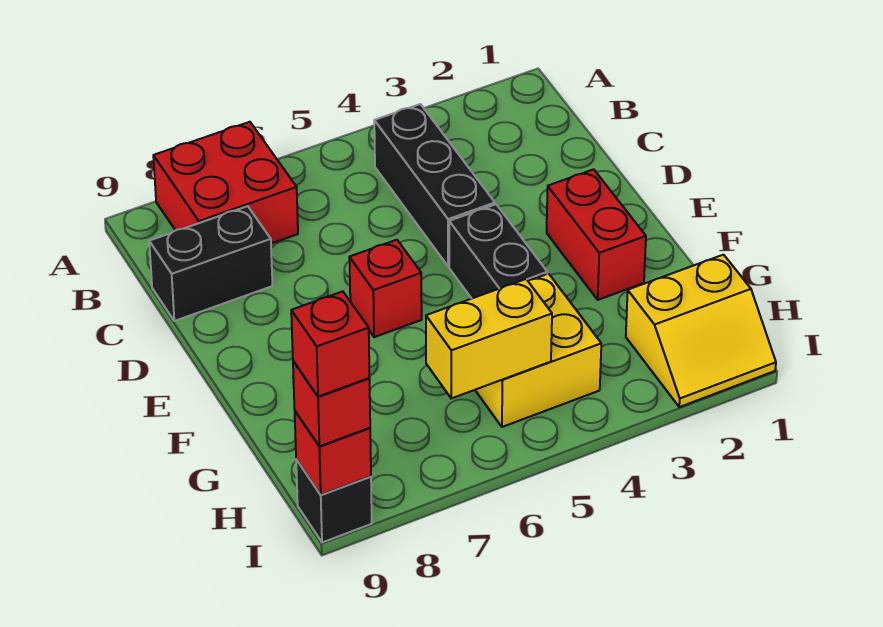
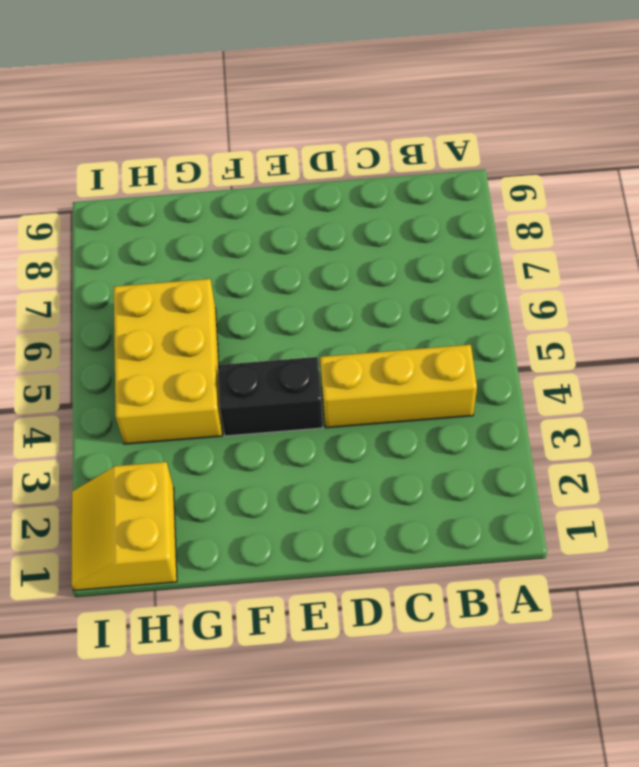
yellow brick B4:D4 level 1 -> black brick B4:D4 level 1
yellow brick G4:H6 level 1 -> yellow brick G4:H5 level 1
none -> red brick A7:B8 level 1
none -> black brick C8:C9 level 1
none -> red brick E2:F2 level 1

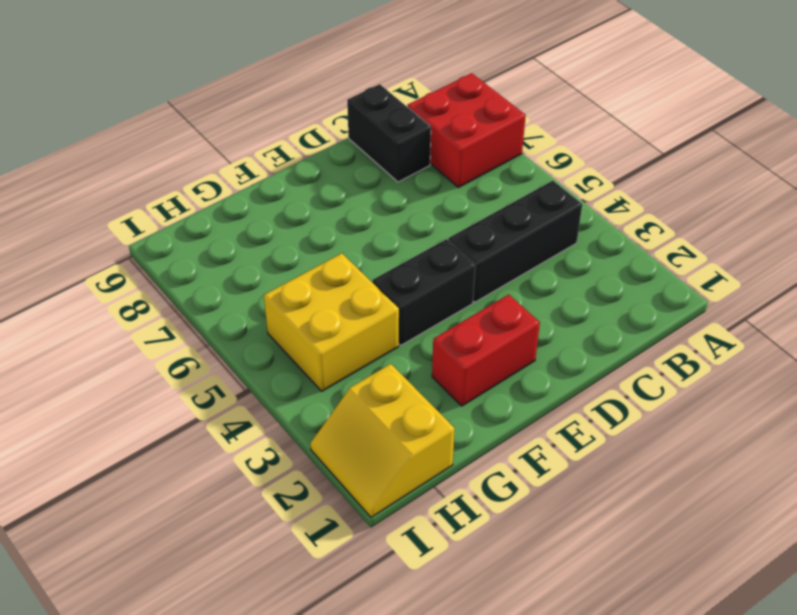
none -> red brick E6 level 1
none -> black brick I9 level 1
none -> yellow brick H5:H6 level 2

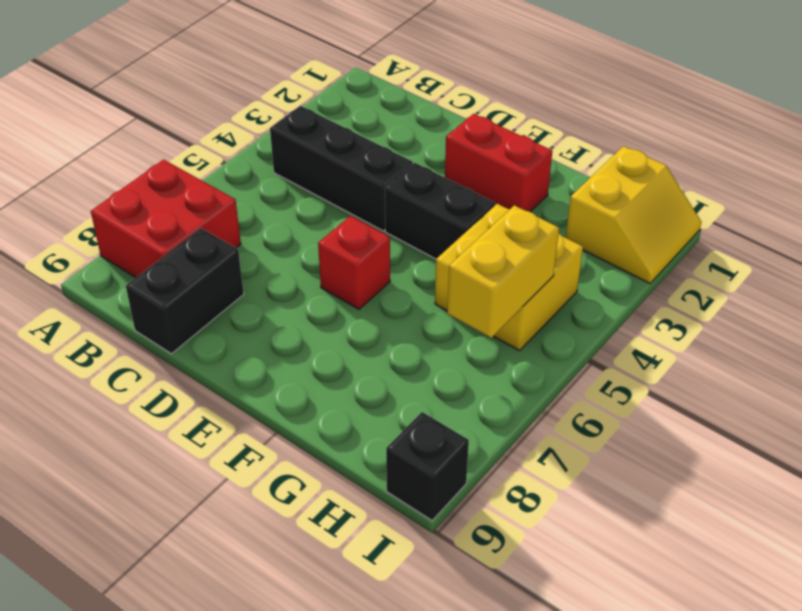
none -> red brick I9 level 2
none -> red brick I9 level 3
none -> red brick I9 level 4

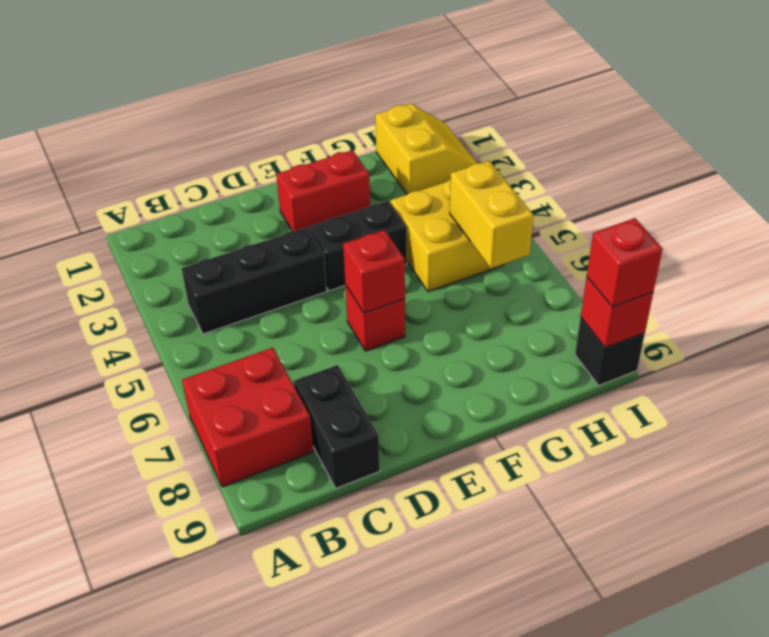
red brick E6 level 2 -> red brick I9 level 4

